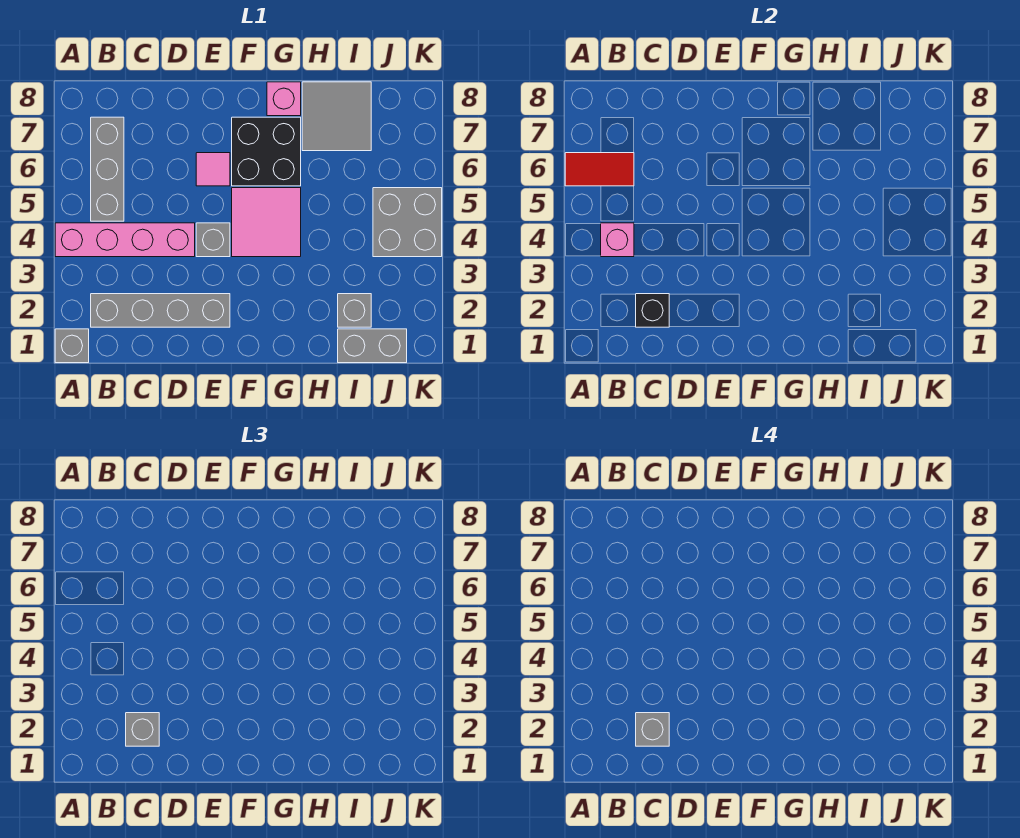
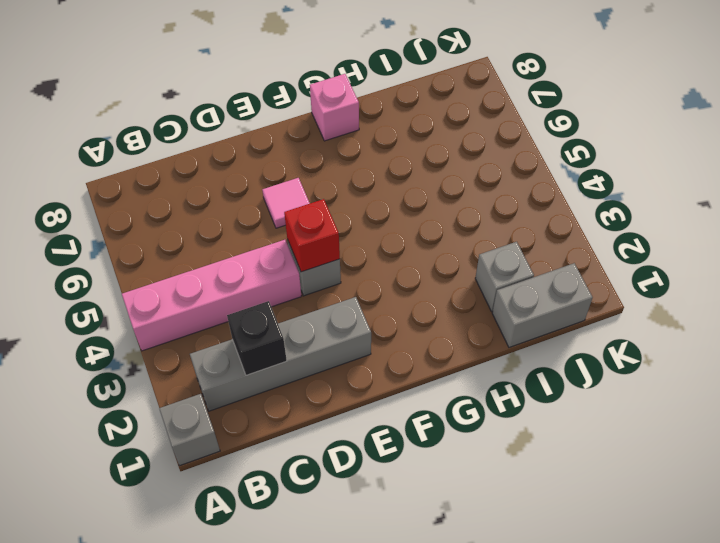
red brick E4 level 2 -> none
none -> grey brick B5:B7 level 1
none -> pink tile F4:G5 level 1
none -> black brick F6:G7 level 1

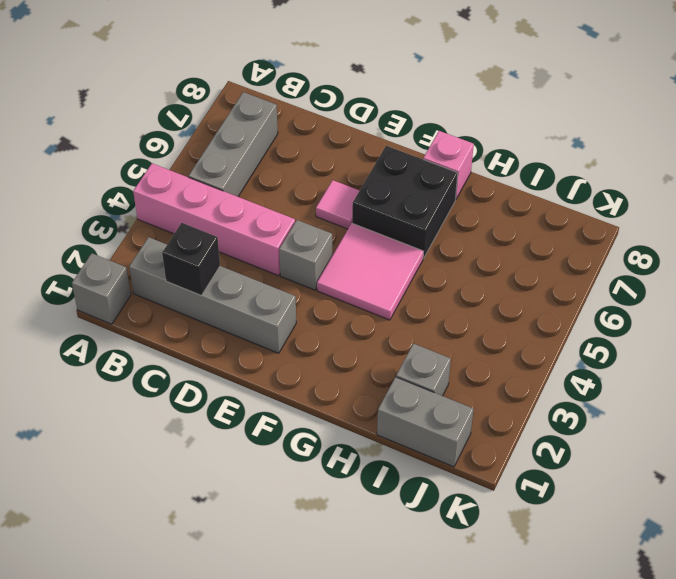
none -> grey tile H7:I8 level 1
none -> grey brick J4:K5 level 1
none -> red tile A6:B6 level 2

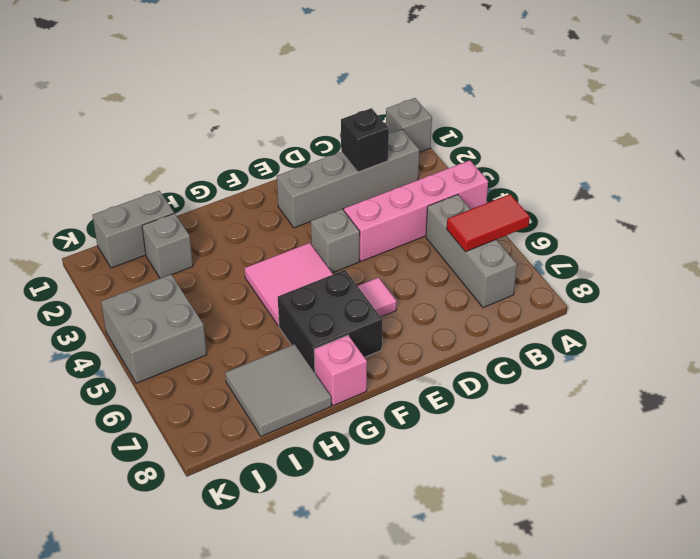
none -> pink brick B4 level 2
none -> grey brick C2 level 3
none -> grey brick C2 level 4

